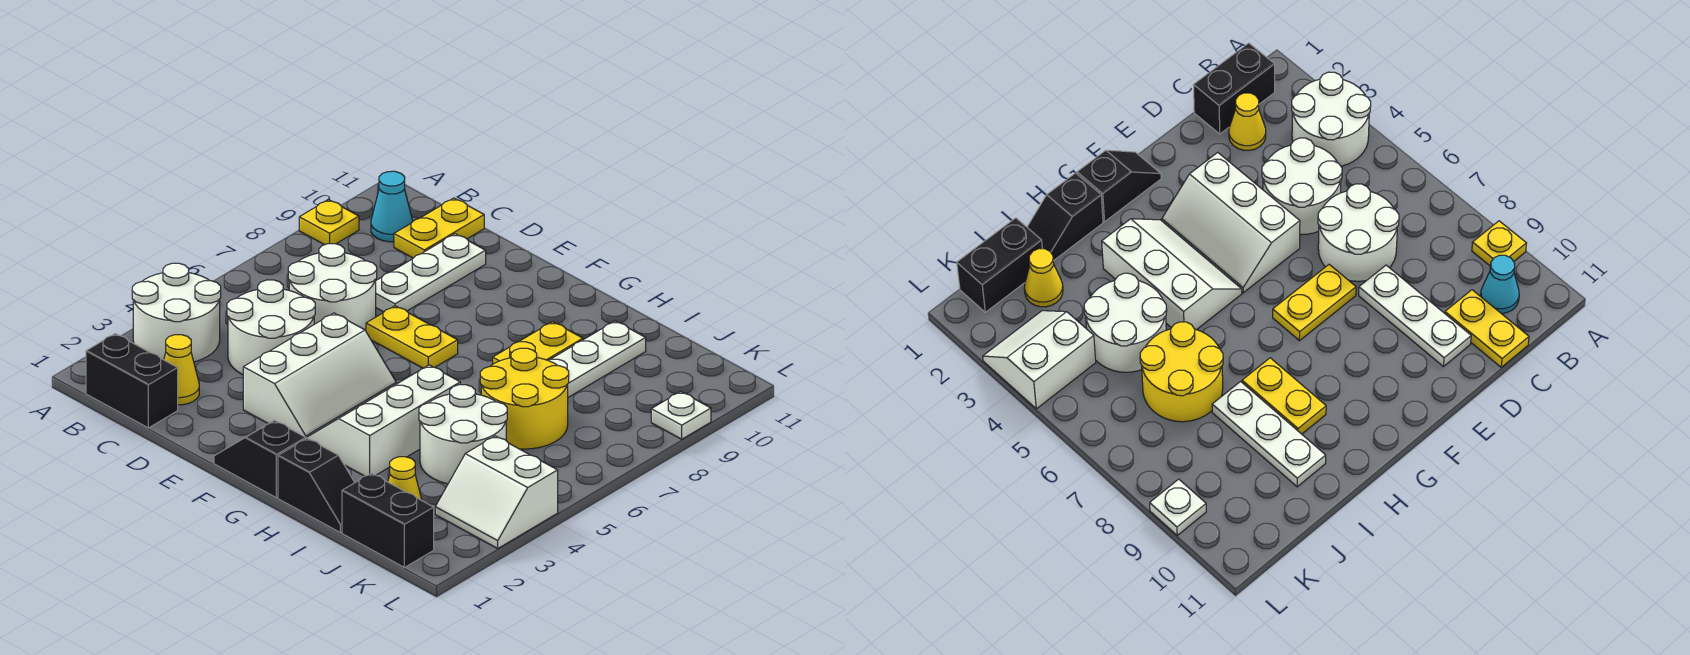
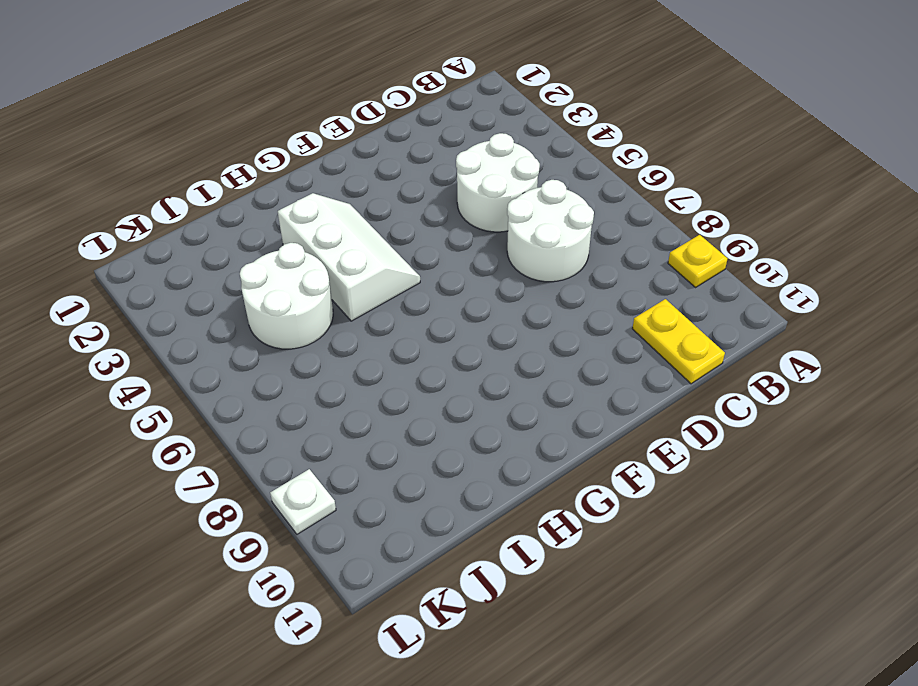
none -> white round brick A3:B4 level 1
none -> black brick B1:C1 level 1
none -> cyan cone B10 level 1

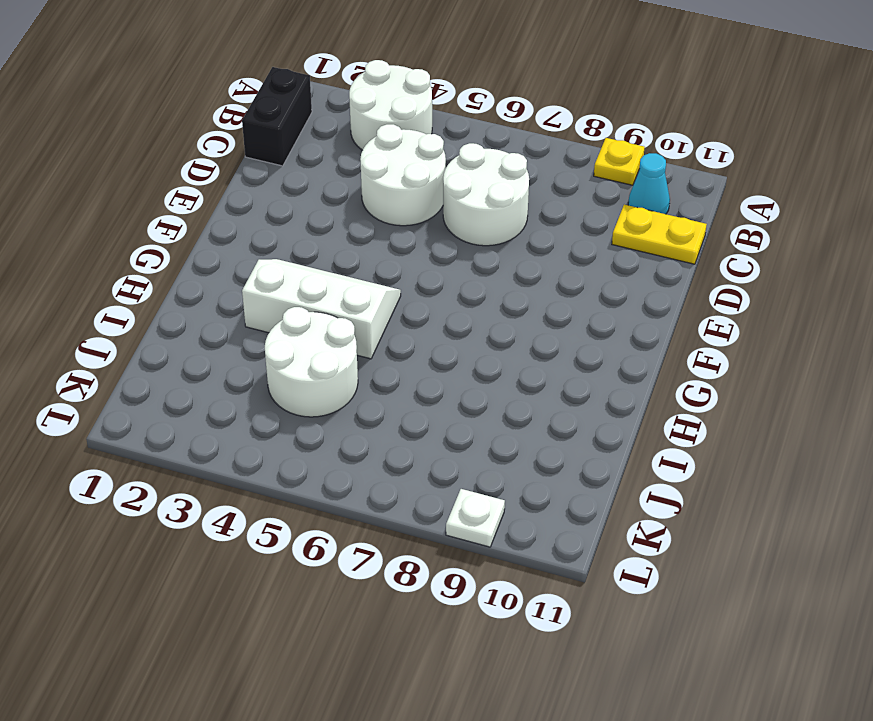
none -> yellow cone C2 level 1
none -> white plate D8:D10 level 1
none -> white slope E3:F5 level 1 top E

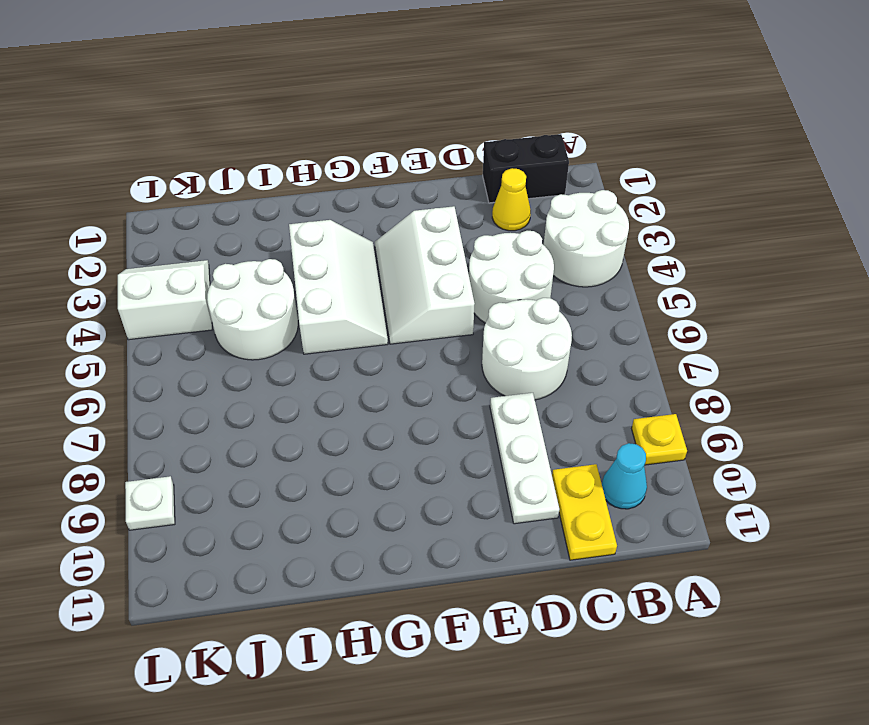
none -> yellow plate E7:F7 level 1
none -> black slope F1:G1 level 1 top G
none -> black slope H1:I1 level 1 top H

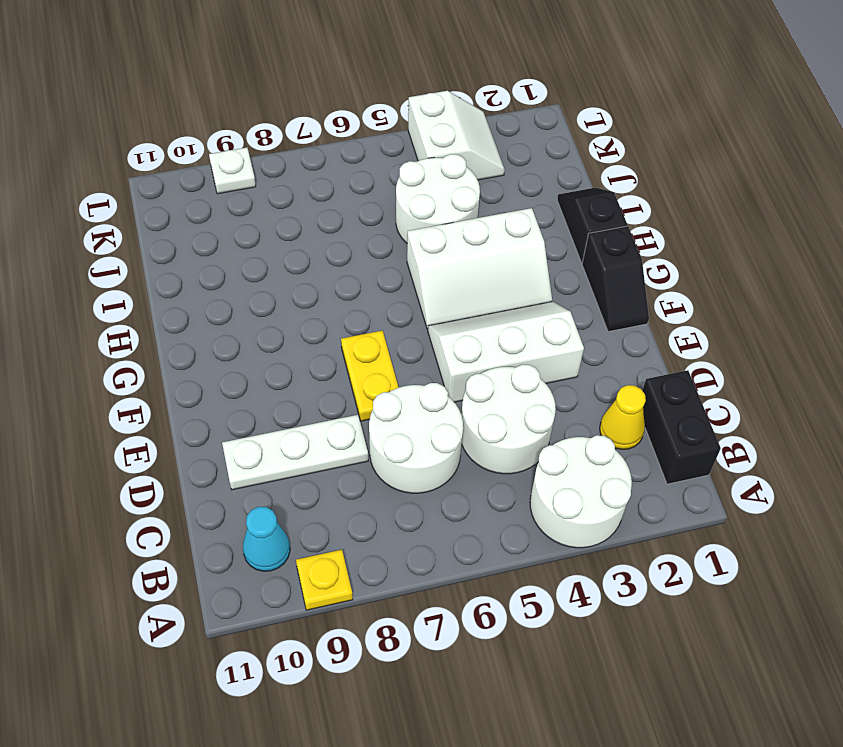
none -> yellow plate C10:C11 level 1
none -> yellow plate H8:H9 level 1
none -> yellow round brick I6:J7 level 1

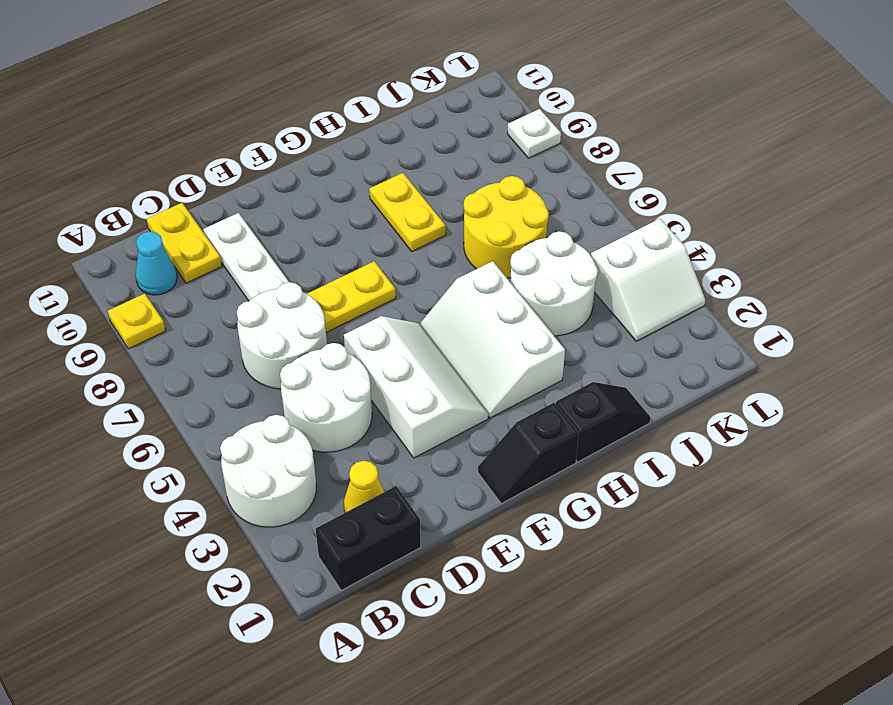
none -> white plate I8:I10 level 1
none -> black brick J1:K1 level 1
none -> yellow cone J2 level 1

